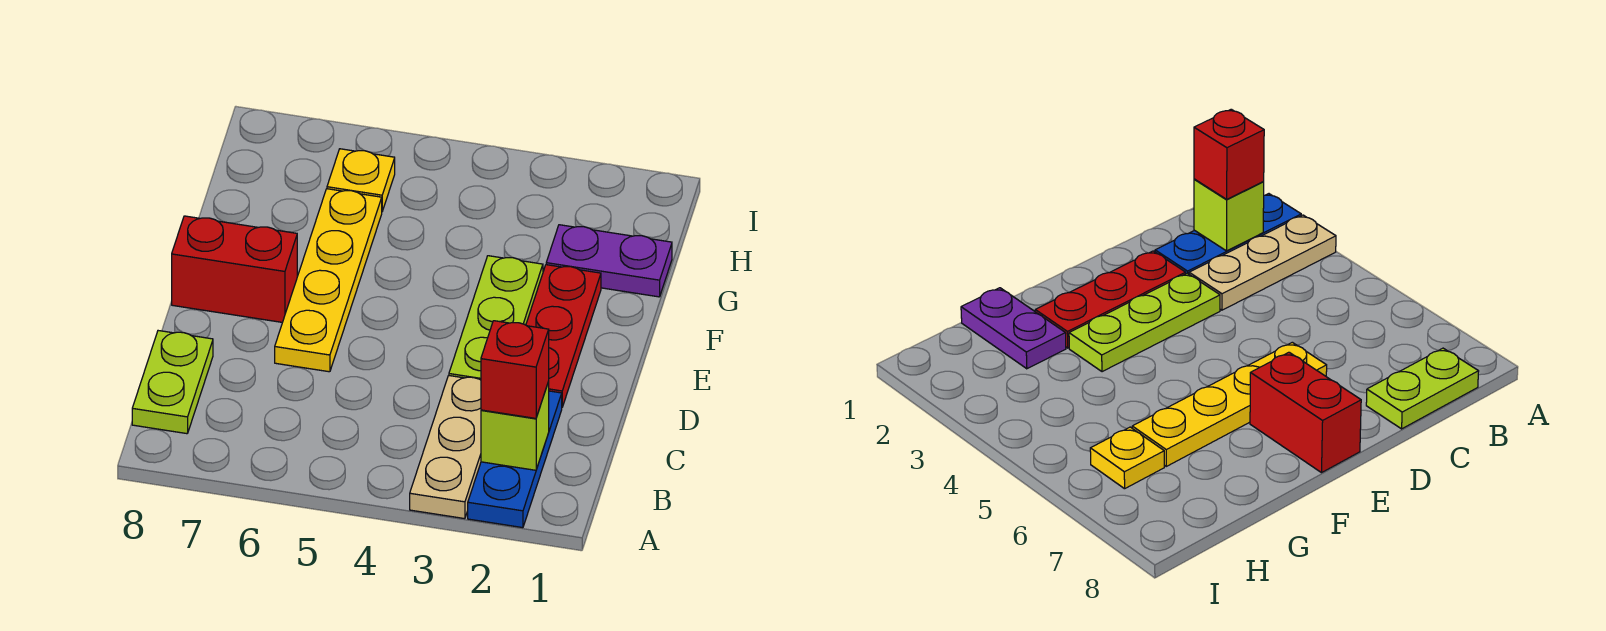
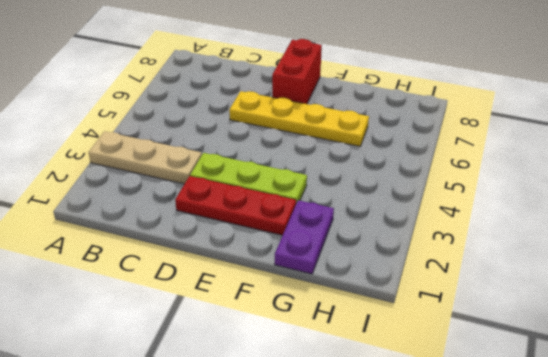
none -> blue plate A2:C2 level 1
none -> lime plate B8:C8 level 1

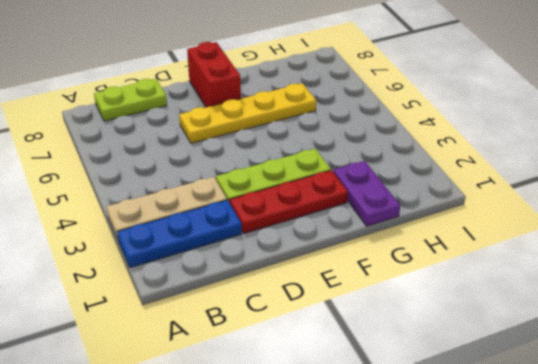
none -> yellow plate H6 level 1
none -> lime brick B2 level 2

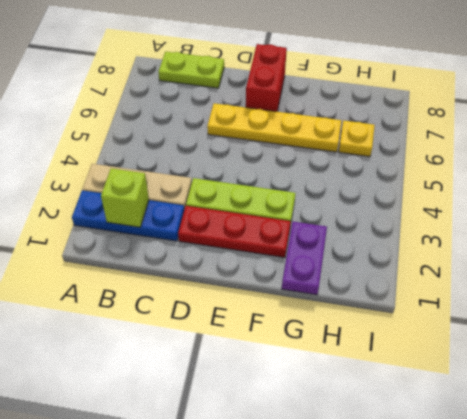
none -> red brick B2 level 3

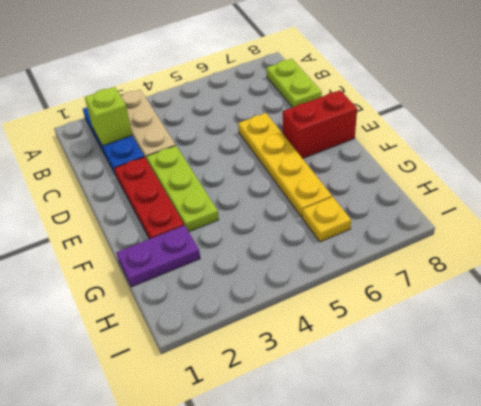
none -> red brick B2 level 3

